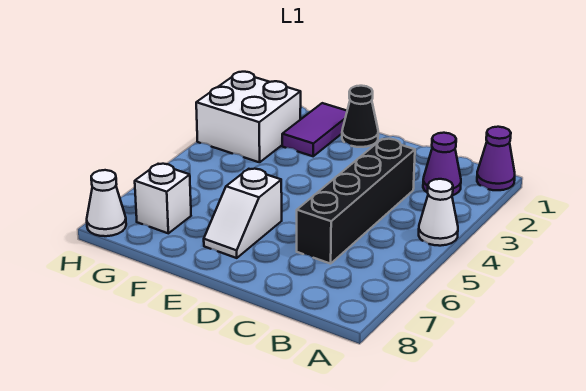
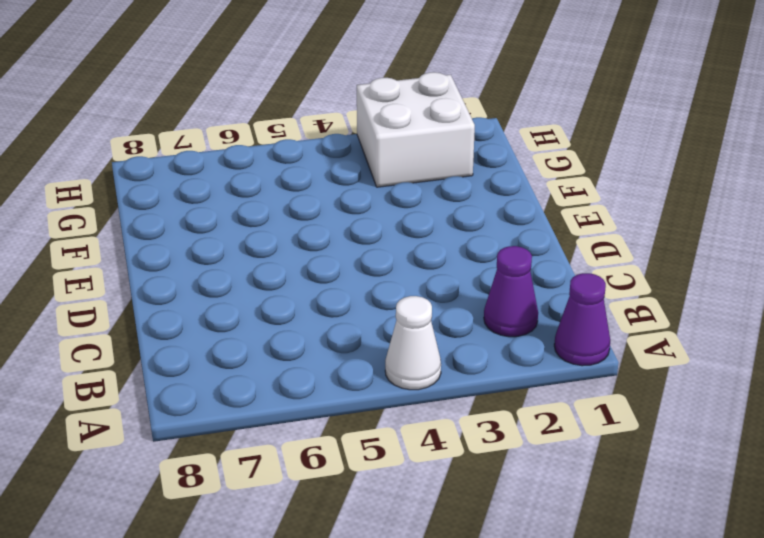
none -> black brick C3:C6 level 1
none -> black cone E1 level 1

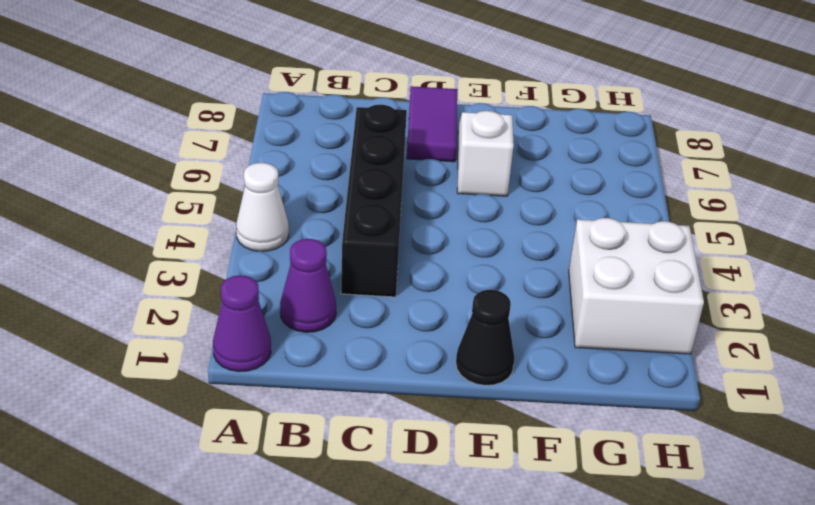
purple tile D7:D8 level 1 -> purple tile F1:F2 level 1
none -> white brick G7 level 1
none -> white cone H8 level 1

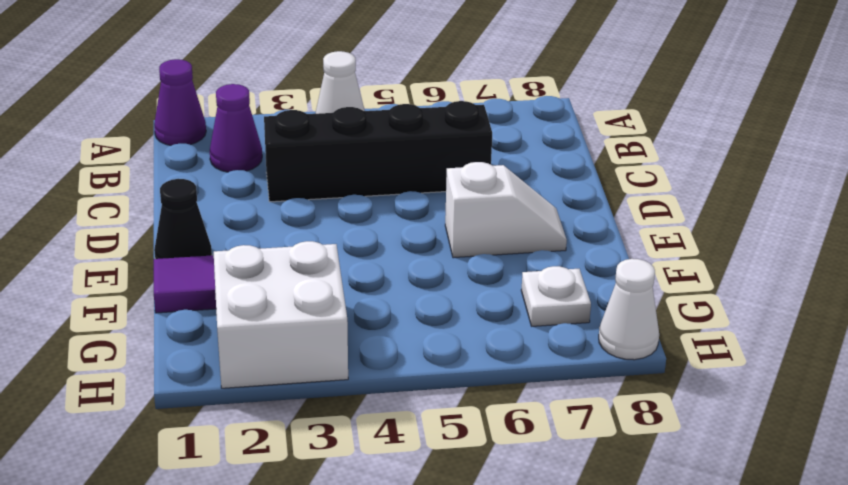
white plate G7 level 1 -> white brick G7 level 1

